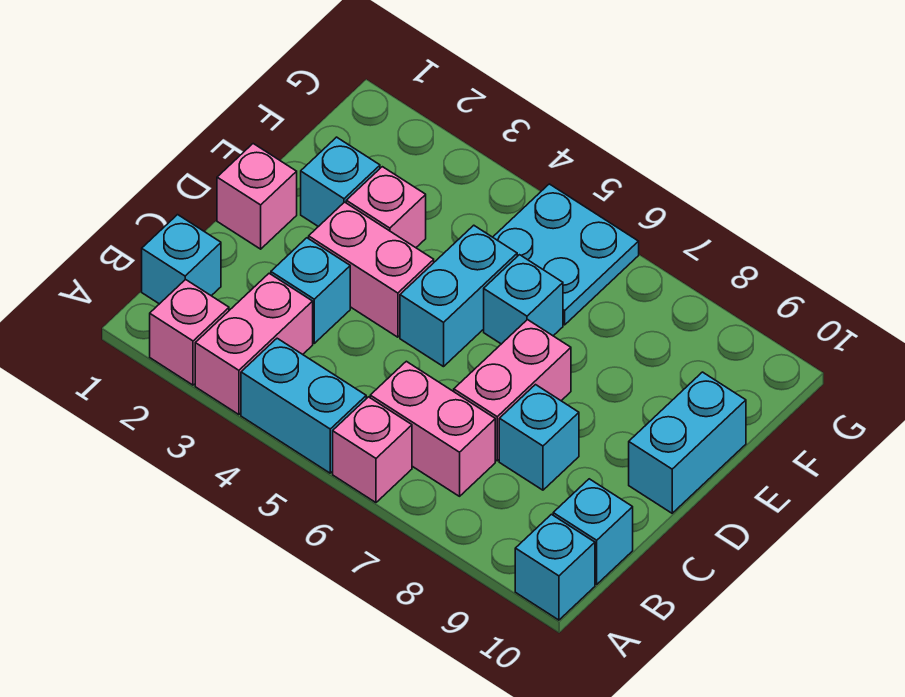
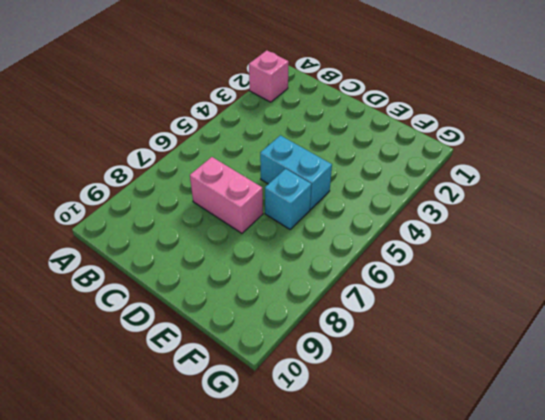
none -> pink brick A3:B3 level 1
none -> cyan brick A4:A5 level 1
none -> pink brick A6 level 1

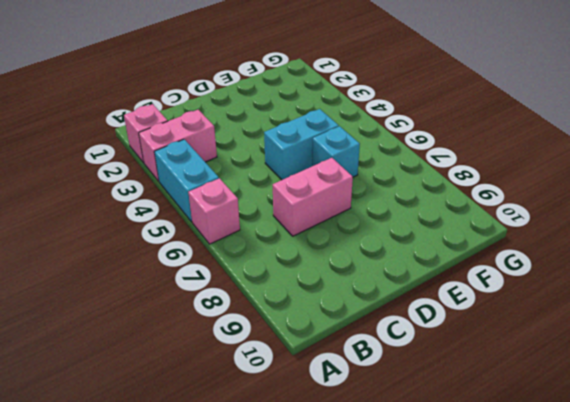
none -> cyan brick A10 level 1
none -> cyan brick B1 level 1
none -> pink brick B6:B7 level 1

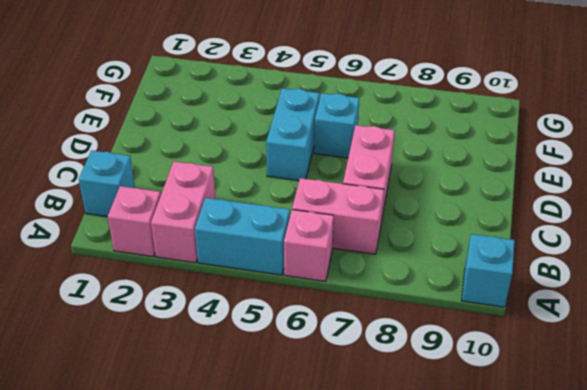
none -> cyan brick B10 level 1
none -> cyan brick C3 level 1
none -> cyan brick C8 level 1

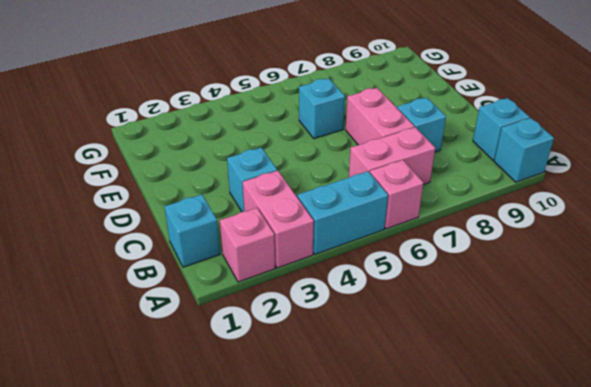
none -> pink brick D1 level 1
none -> pink brick D3:D4 level 1
none -> cyan brick D5:E5 level 1

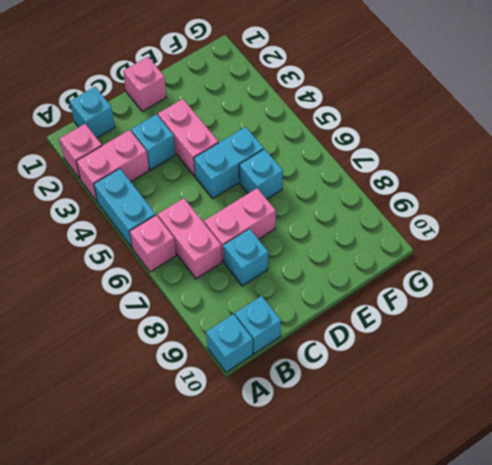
none -> cyan brick D10:E10 level 1
none -> cyan brick E2 level 1
none -> pink brick E3 level 1

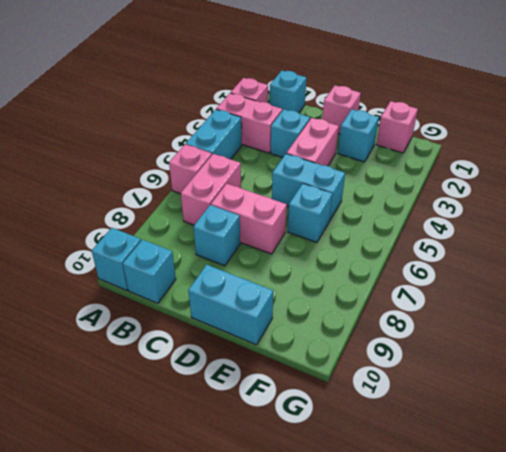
pink brick F1 level 1 -> pink brick E3 level 1
none -> cyan plate F5:G6 level 1

